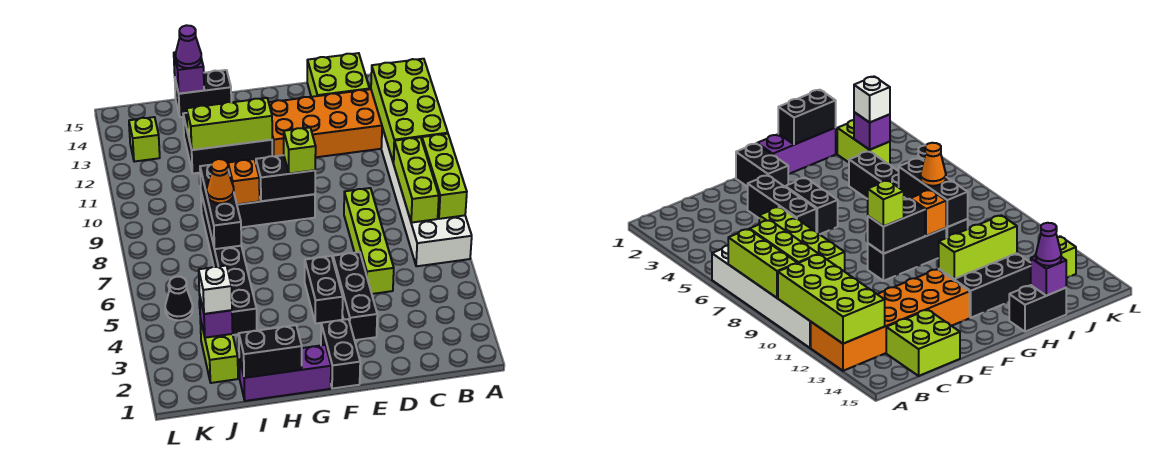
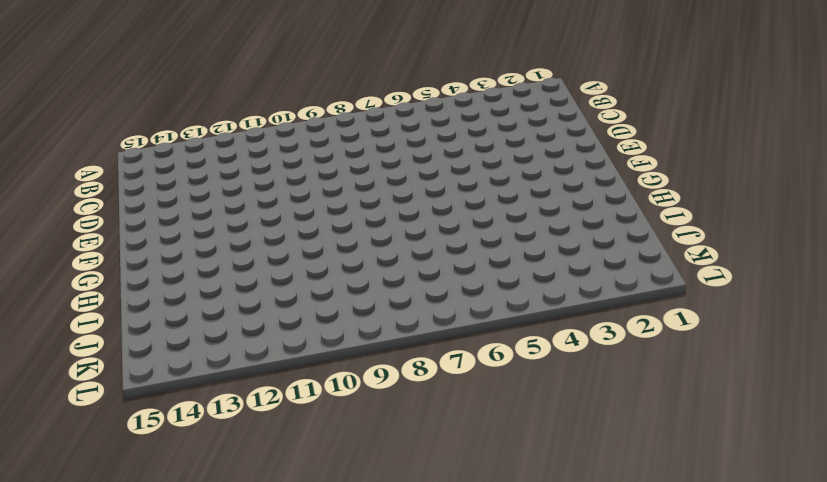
none -> white brick A6:B11 level 1
none -> orange brick A12:F13 level 1
none -> lime brick C14:D15 level 1

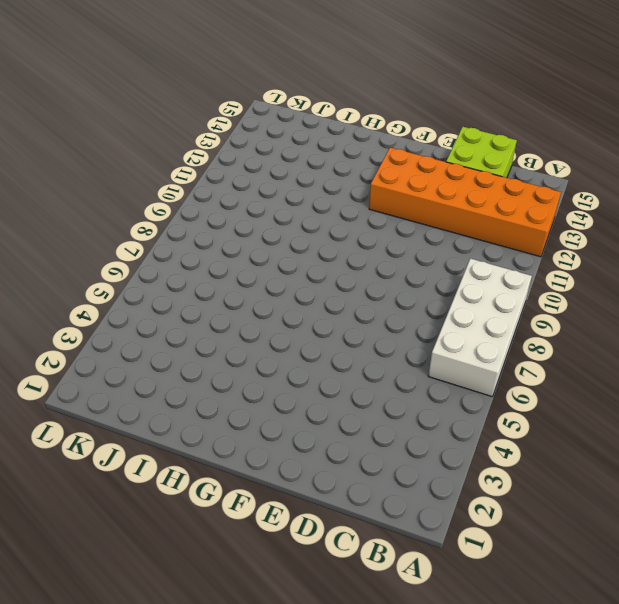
white brick A6:B9 level 1 -> white brick A6:B11 level 1
none -> lime brick D5:D8 level 1
none -> black brick E3:E5 level 1
none -> black brick F1:F2 level 1

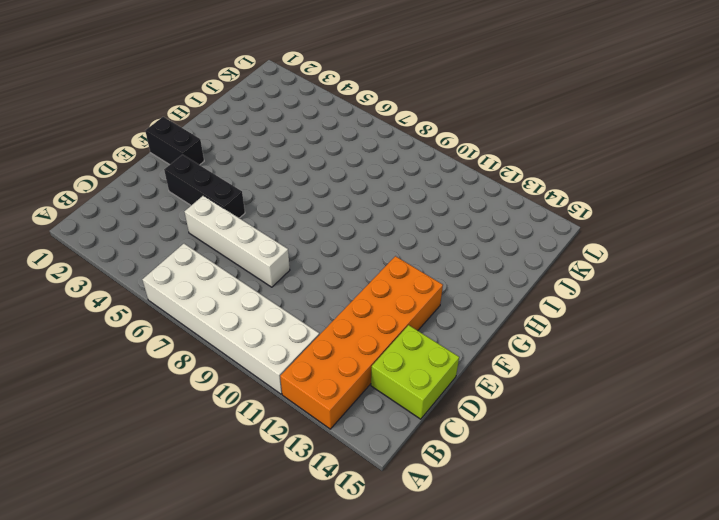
white brick D5:D8 level 1 -> lime brick D5:D8 level 1
none -> black brick F4:F5 level 1
none -> black brick F9:H9 level 1
none -> purple brick G1:I1 level 1

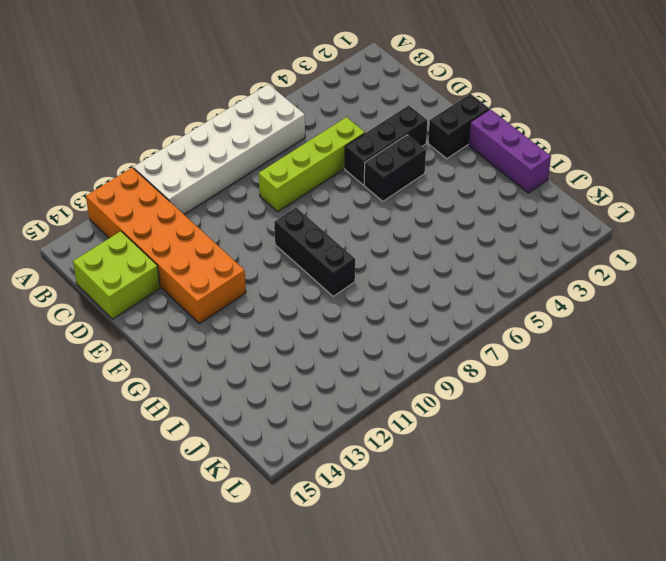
none -> black brick G12:I13 level 1
none -> black brick H15:I15 level 1
none -> black brick I4:I9 level 1

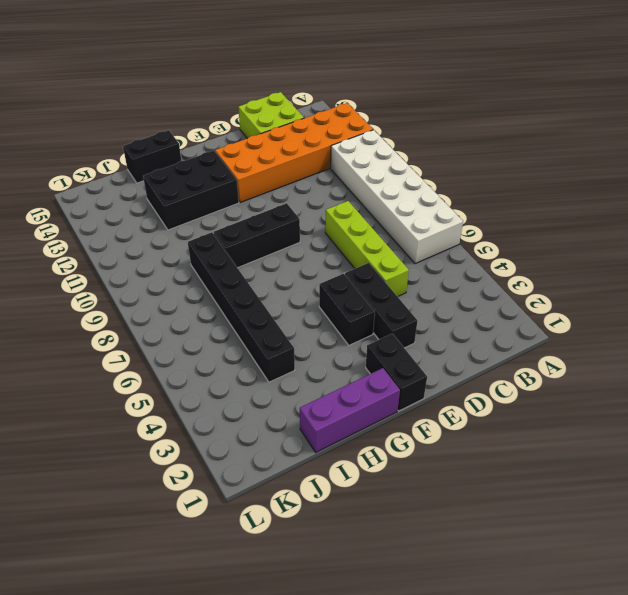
none -> lime brick J2:J3 level 1
none -> black cone K5 level 1
none -> lime brick K13 level 1

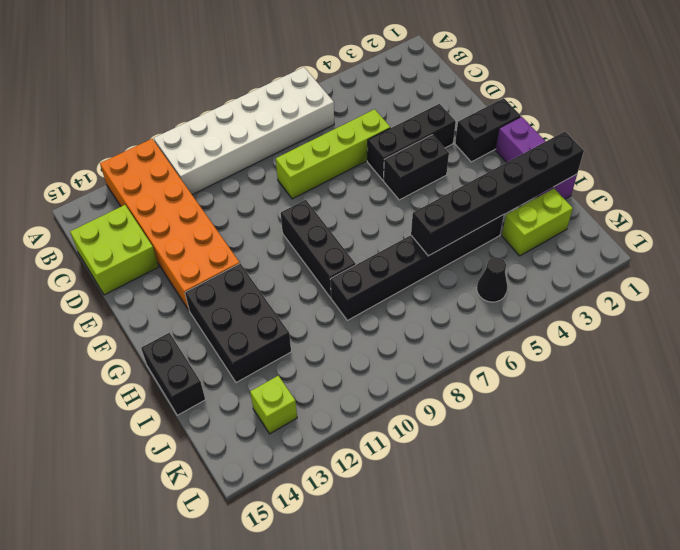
black brick I1:I6 level 2 -> black brick H1:I1 level 2
none -> lime brick A7:A9 level 2
none -> lime brick A10:B13 level 2
none -> lime brick B7:B9 level 2

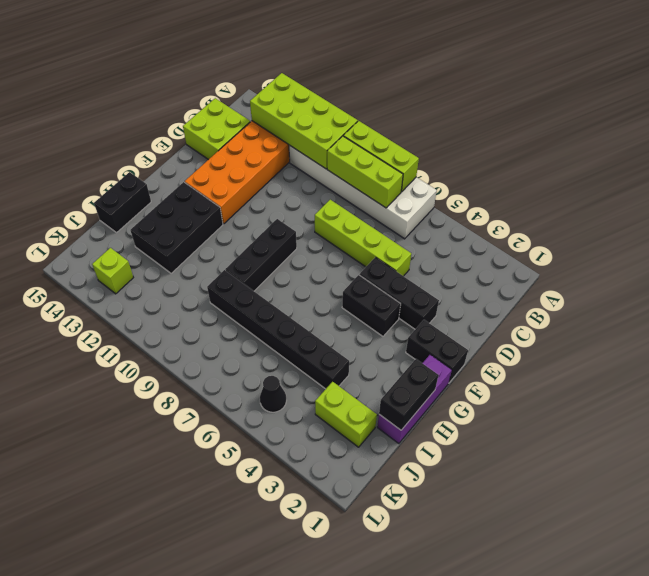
none -> black brick F9:G9 level 2
none -> lime brick G12:I12 level 2
none -> orange brick H9 level 2

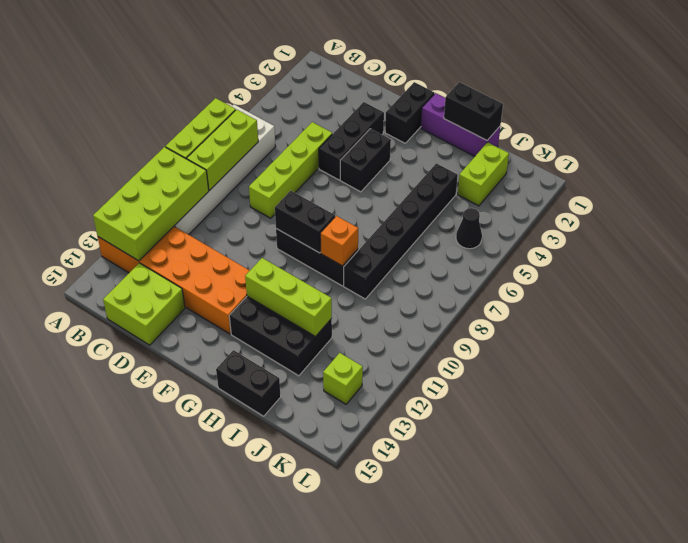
none -> black brick I7:I9 level 2
none -> purple brick I15 level 2
none -> purple brick J3 level 2

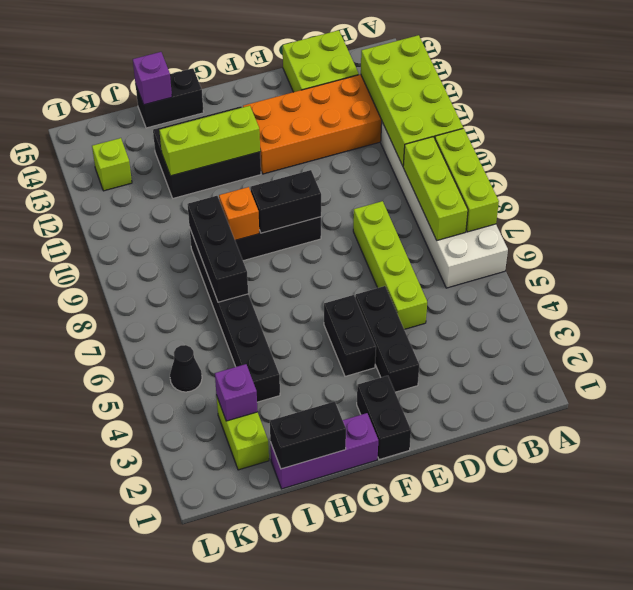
none -> lime brick F9 level 3
none -> orange cone I8 level 3
none -> purple cone I15 level 3

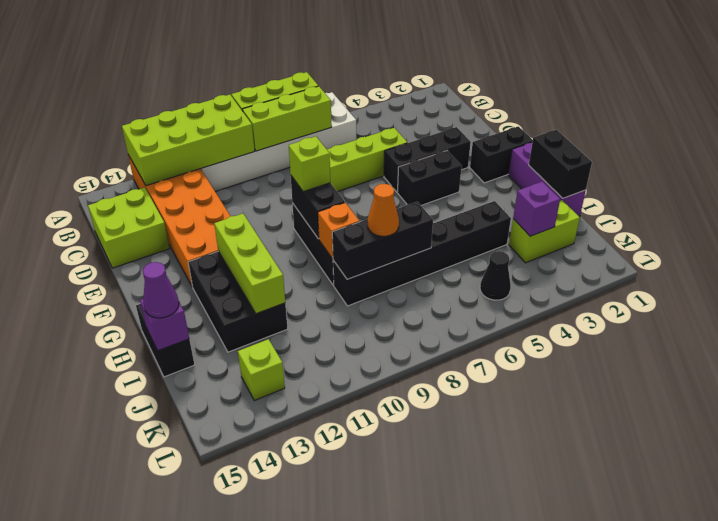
none -> white brick J3 level 3

